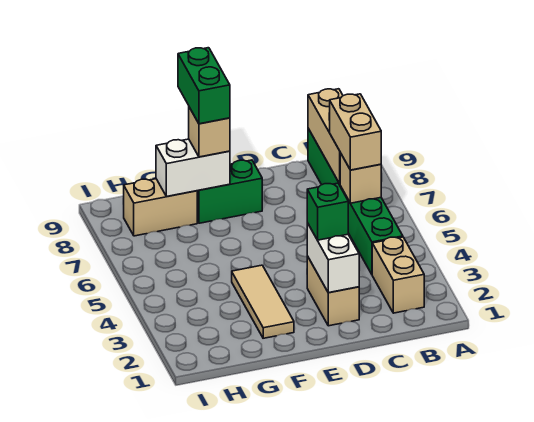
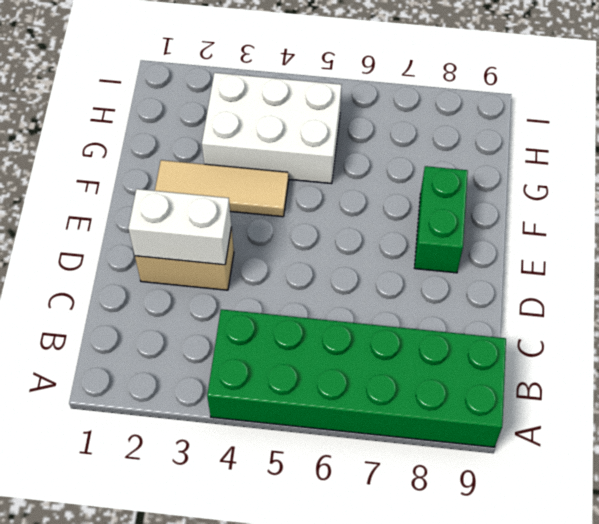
green brick A4:B9 level 1 -> green brick B4:B9 level 1
white brick G3:H5 level 1 -> none
none -> tan brick B2:B3 level 1
none -> tan brick G8:H8 level 1
none -> tan brick B6 level 2

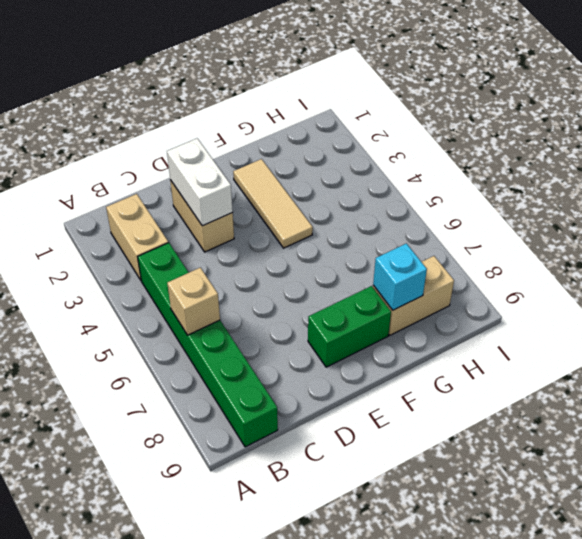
cyan brick G8 level 2 -> white brick F8:G8 level 2
none -> tan brick B7:B9 level 2
none -> tan brick B6:B7 level 3
none -> green brick D3 level 3

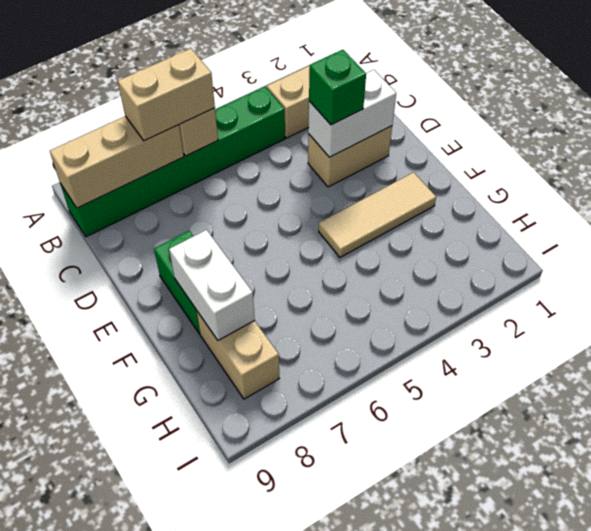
none -> tan brick F8 level 3
none -> green brick F8:F9 level 4

